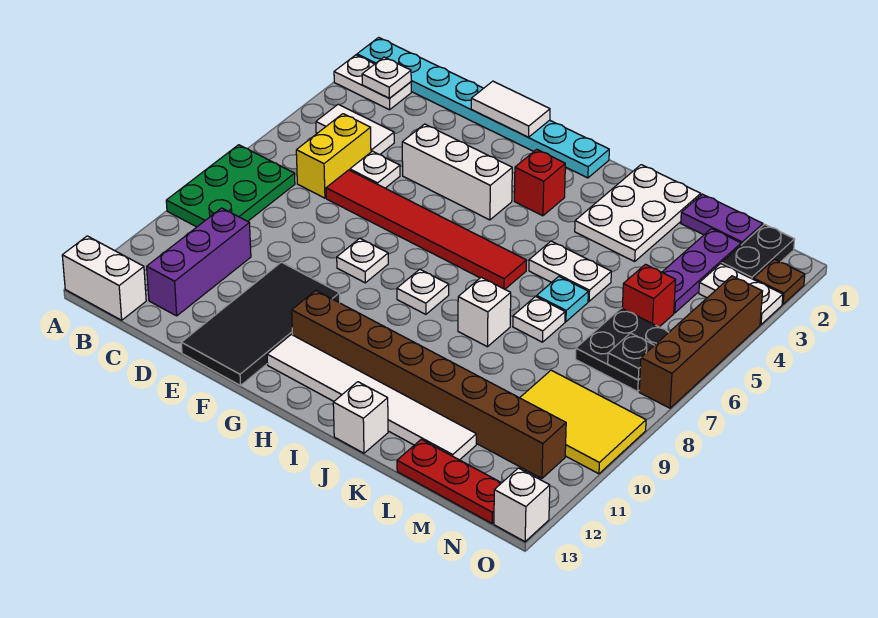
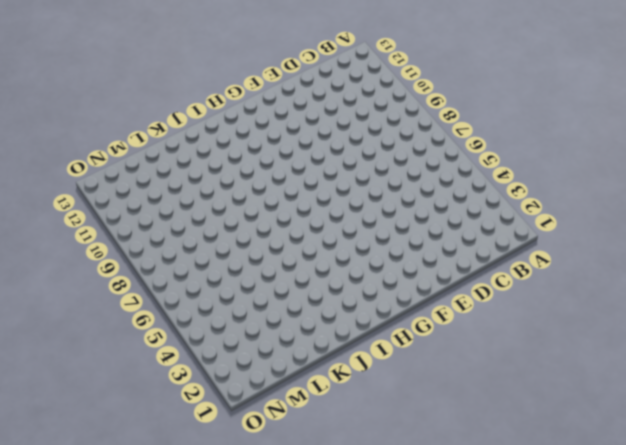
none -> cyan plate A1:H1 level 1
none -> white plate A2:B2 level 1
none -> green plate A7:B9 level 1
none -> white brick A13:B13 level 1

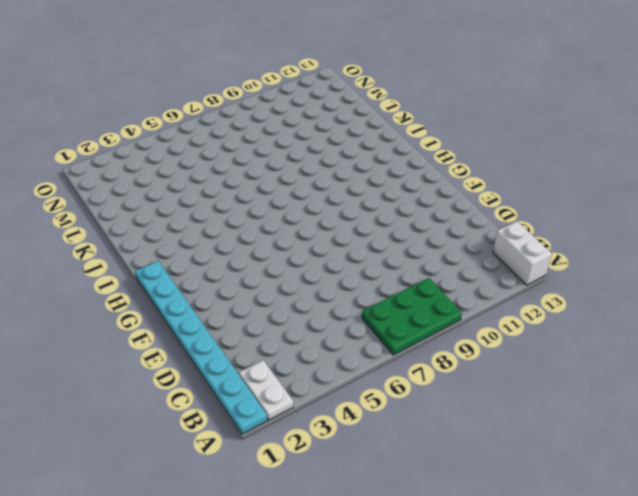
none -> white tile B4:C4 level 1
none -> yellow brick C5:C6 level 1
none -> purple brick C10:C12 level 1
none -> white plate D5 level 1

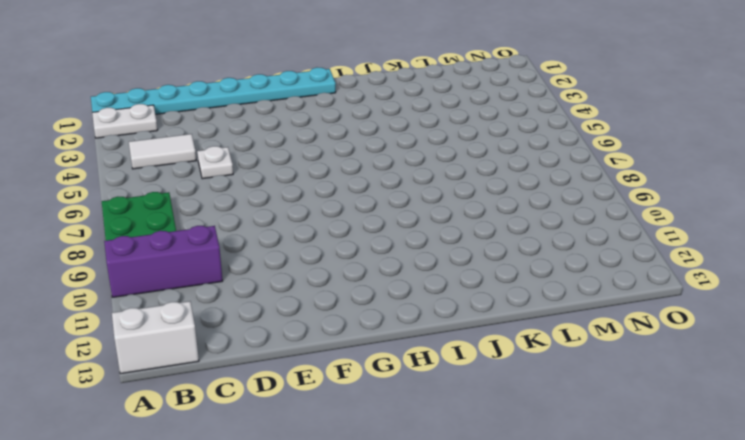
purple brick A10:C10 level 1 -> purple brick C10:C12 level 1
none -> yellow brick C5:C6 level 1
none -> red tile D6:I6 level 1
none -> white brick E4:G4 level 1
none -> black tile E10:F13 level 1

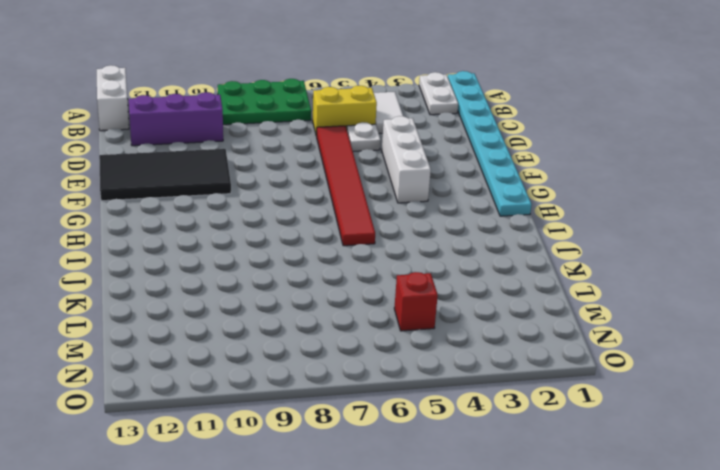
none -> white plate F8 level 1
none -> brown brick G11:N11 level 1
none -> white tile G12:L12 level 1
none -> red brick H3 level 1

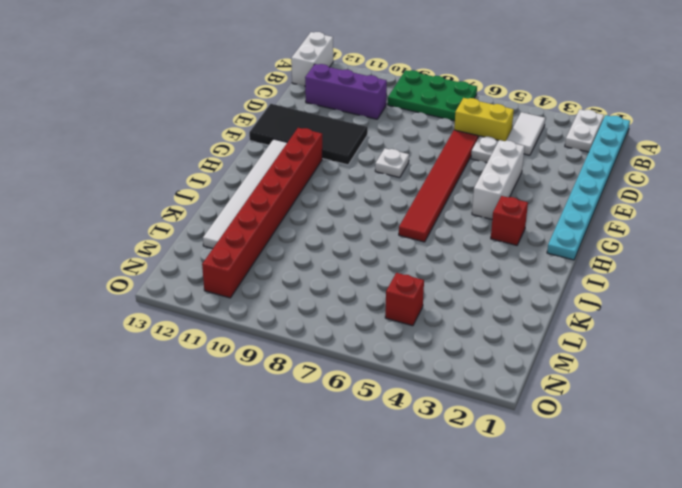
red brick G11:N11 level 1 -> brown brick G11:N11 level 1
none -> white plate H8 level 1
none -> white plate J1:K3 level 1
none -> white plate J5:K5 level 1
none -> white brick J8 level 1

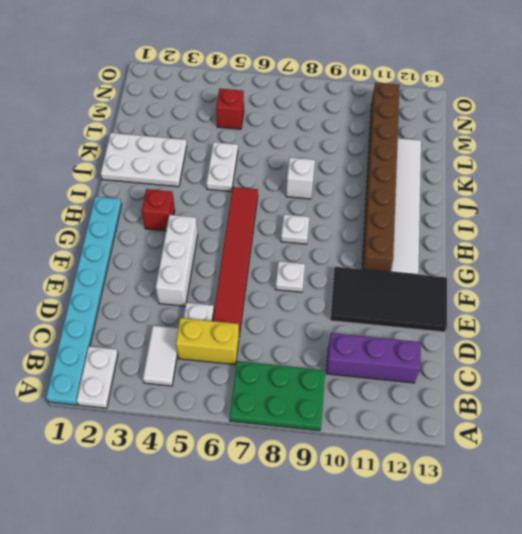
none -> white brick A13:B13 level 1
none -> white brick J13 level 1
none -> cyan plate K6 level 1
none -> white plate K7 level 1

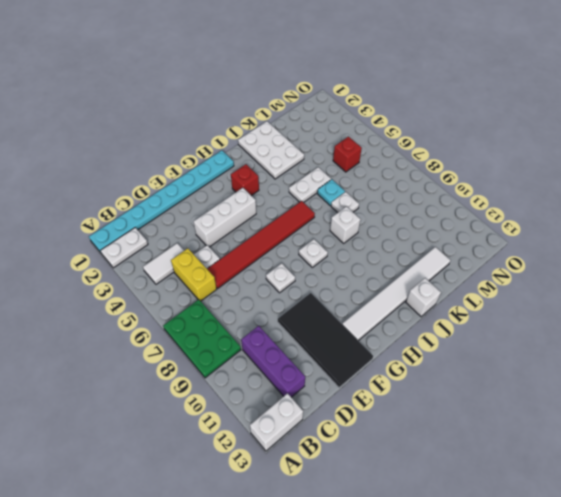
none -> brown brick G11:N11 level 1
none -> purple plate L1:M1 level 1
none -> red plate L13:N13 level 1
none -> purple plate M2:M4 level 1

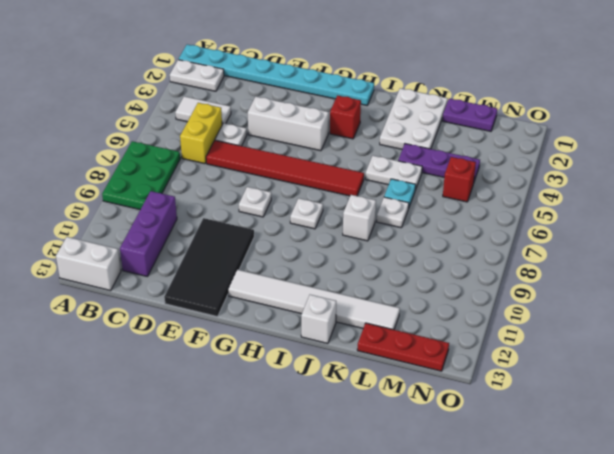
purple plate K4:M4 level 1 -> purple plate M2:M4 level 1
none -> brown brick G11:N11 level 1
none -> black plate M6:N7 level 1
none -> yellow tile M9:O10 level 1
none -> black plate N1:N2 level 1

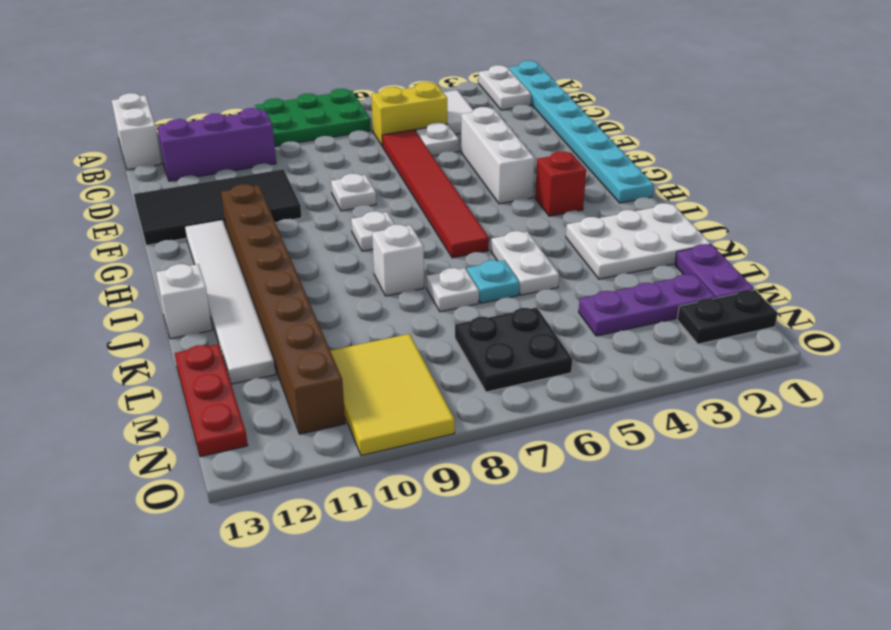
none -> red brick M5 level 1
none -> white plate N3:O3 level 1
none -> brown plate O2 level 1
none -> brown brick O4:O7 level 1

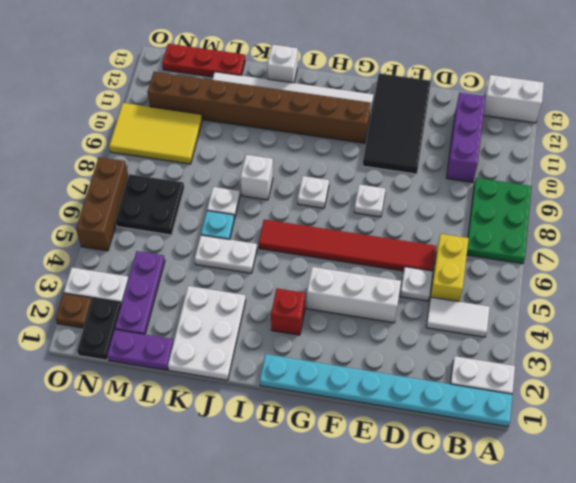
brown brick O5:O7 level 1 -> brown brick O4:O7 level 1
none -> red brick M5 level 1
none -> white brick O13 level 1
none -> white plate B2 level 2
none -> white tile E1:F1 level 2

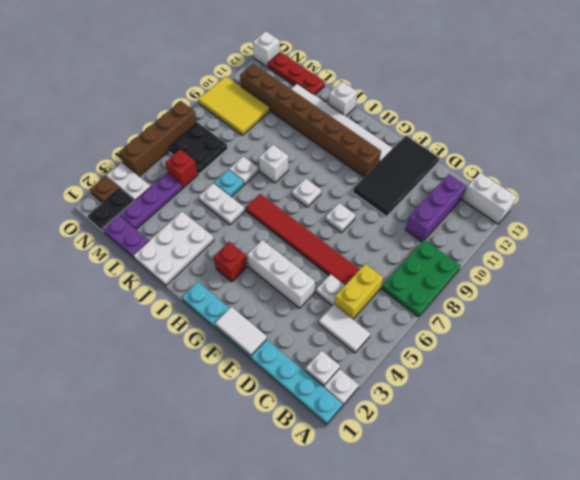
none -> black plate N7 level 2

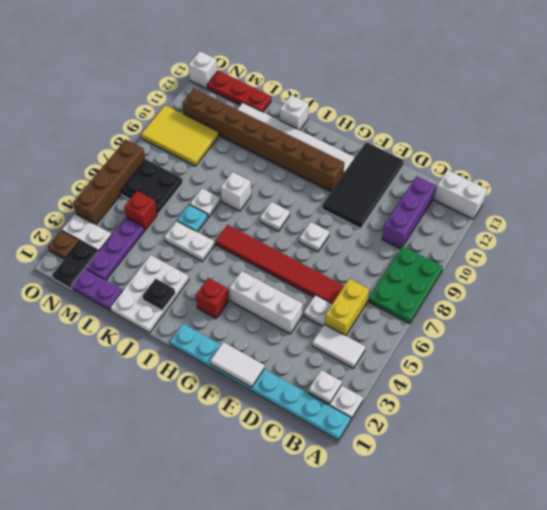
black plate J2 level 2 -> black plate N7 level 2

